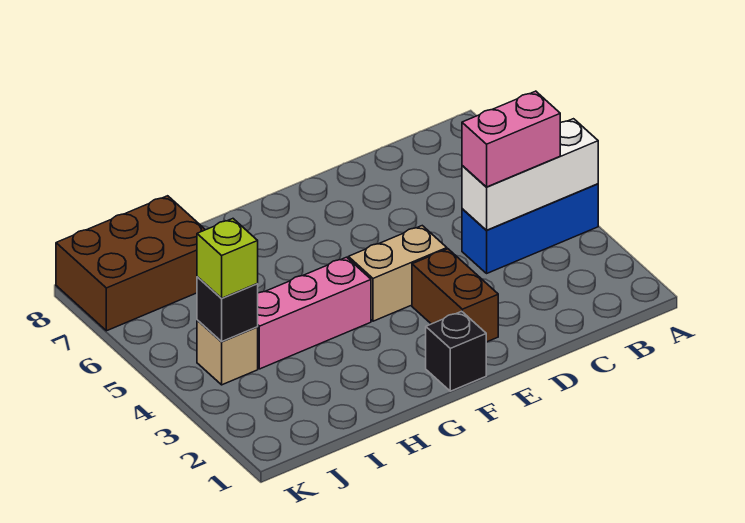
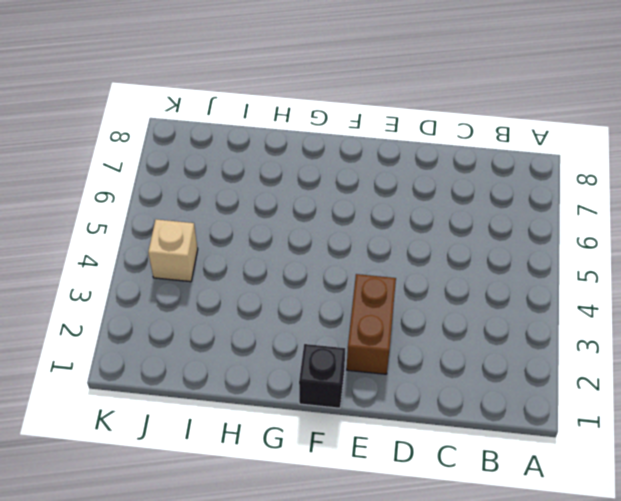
none -> blue brick A4:C4 level 1
none -> tan brick E4:F4 level 1

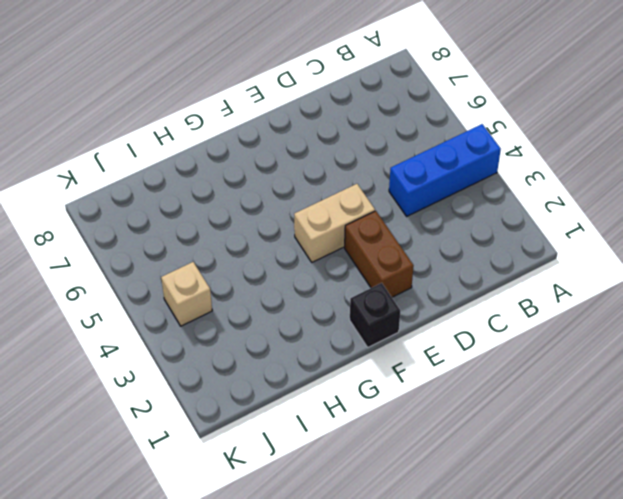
none -> pink brick G4:I4 level 1
none -> brown brick I7:K8 level 1

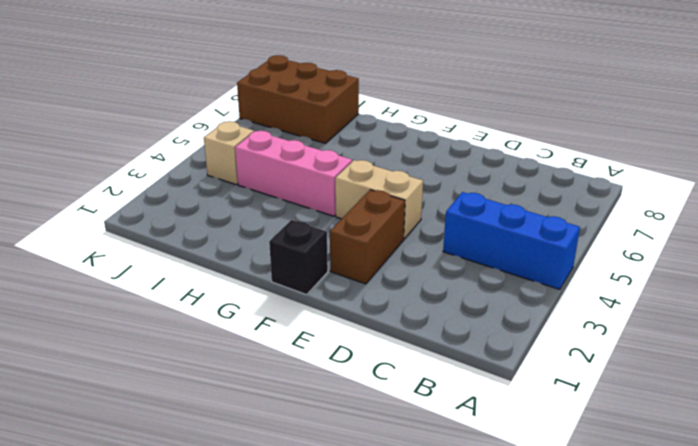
none -> white brick A4:C4 level 2
none -> black brick J4 level 2

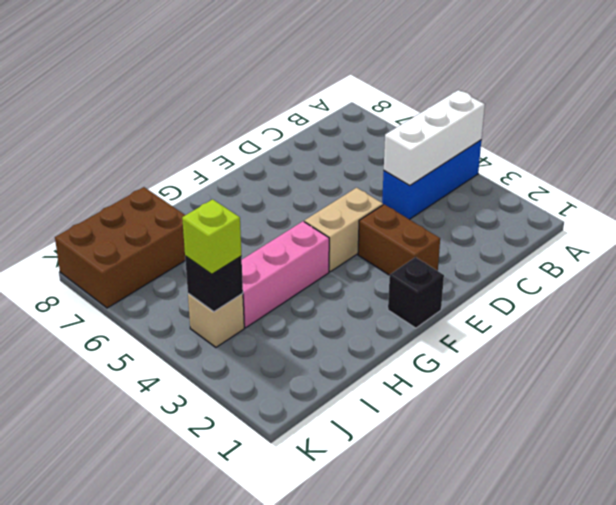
none -> pink brick B4:C4 level 3

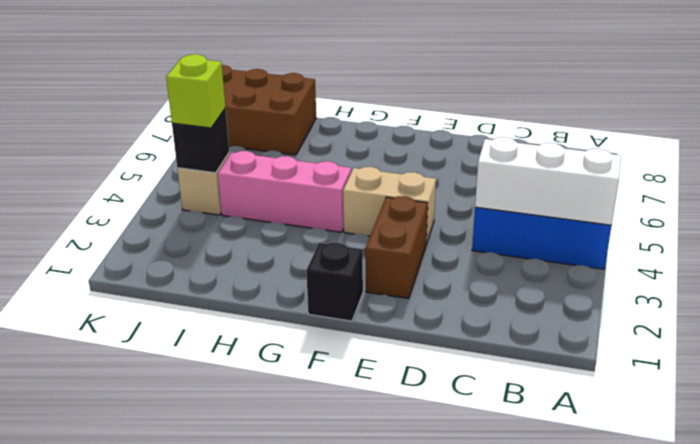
none -> pink brick B4:C4 level 3

